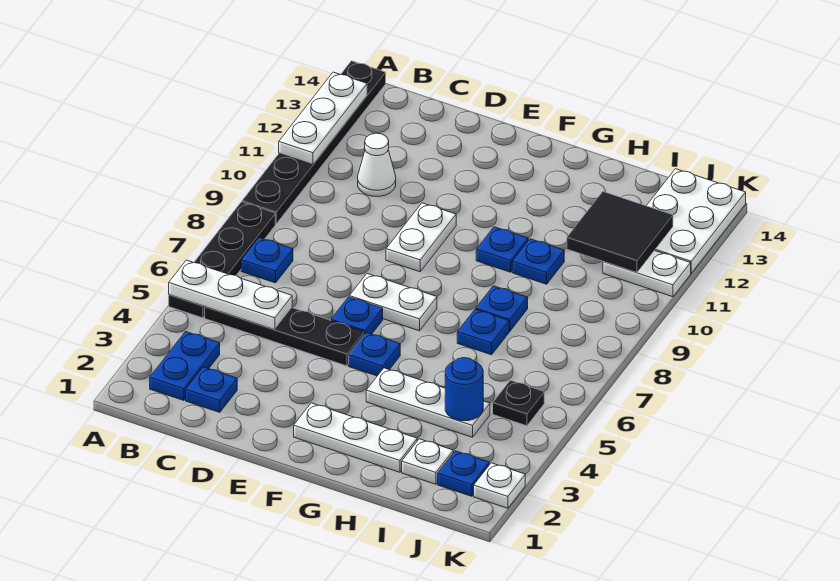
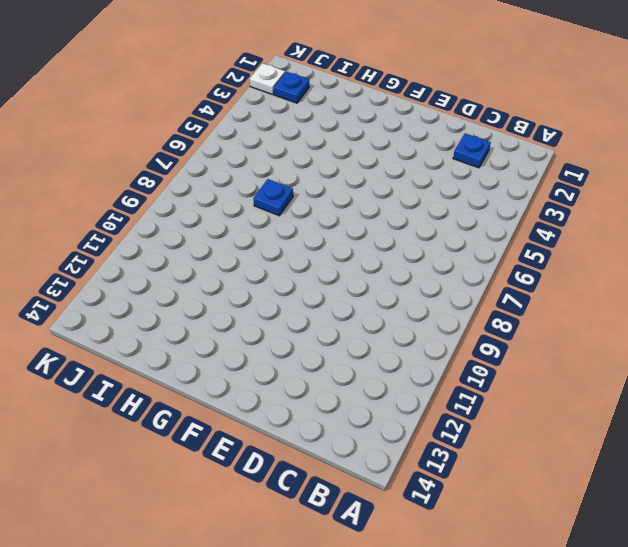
none -> black plate A5:A8 level 1
none -> black plate A9:A14 level 1
none -> blue plate B2:B3 level 1

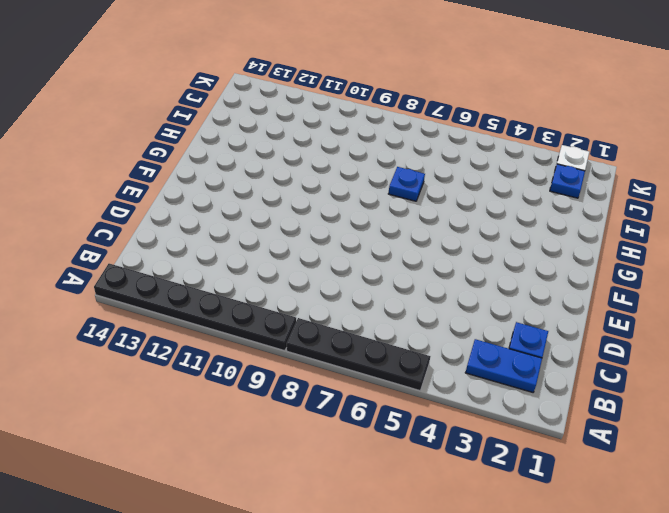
none -> black plate B5:E5 level 1
none -> blue plate B7 level 1
none -> white cone C11 level 1

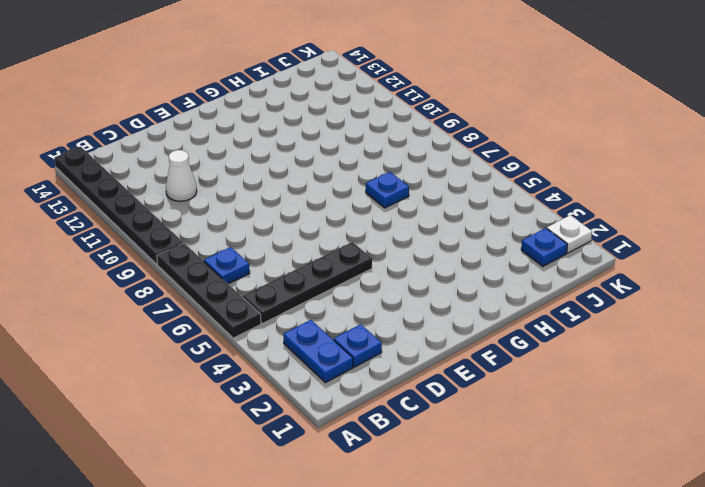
none -> blue plate E6 level 1
none -> white plate E7:F7 level 1
none -> white plate E9:E10 level 1

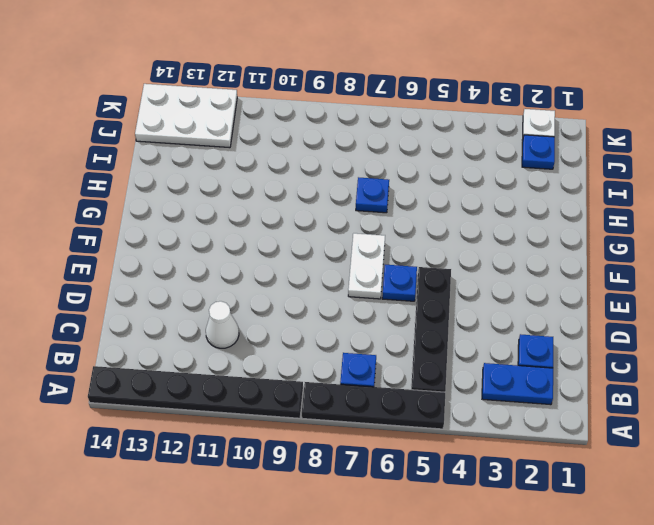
none -> white plate E9:E10 level 1
none -> white plate F2:H2 level 1
none -> blue plate F5 level 1

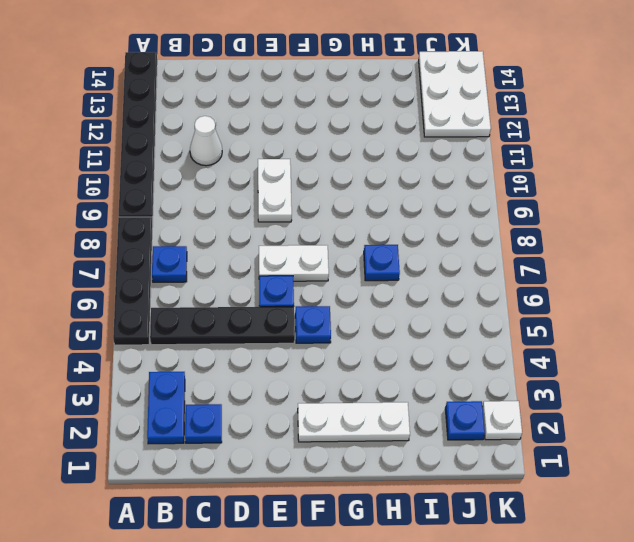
none -> white plate G4:I4 level 1
none -> blue plate G10 level 1
none -> blue plate H8 level 1

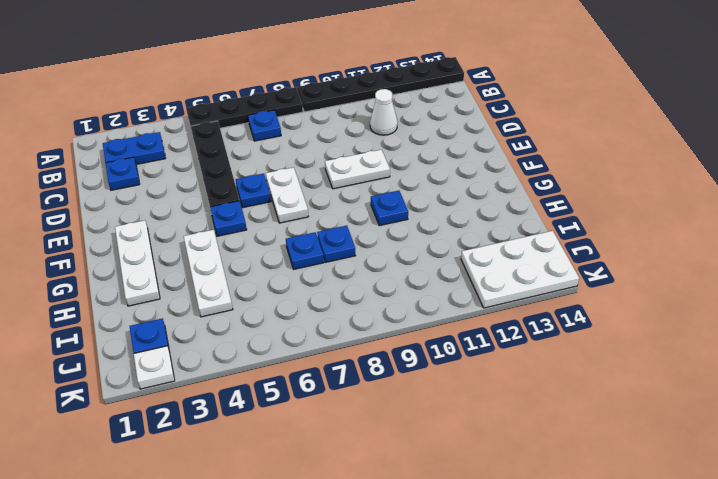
none -> blue plate H10 level 1
none -> white plate I2 level 1
none -> black plate J5 level 1

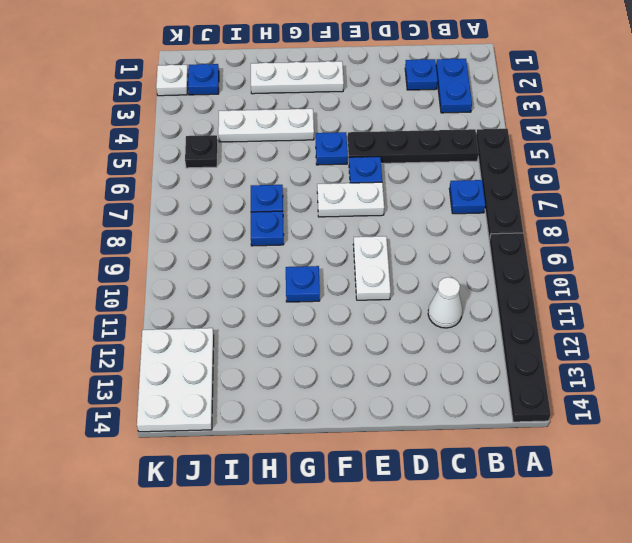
none -> blue plate H10 level 1
none -> white plate I2 level 1
none -> white plate J11:K11 level 1

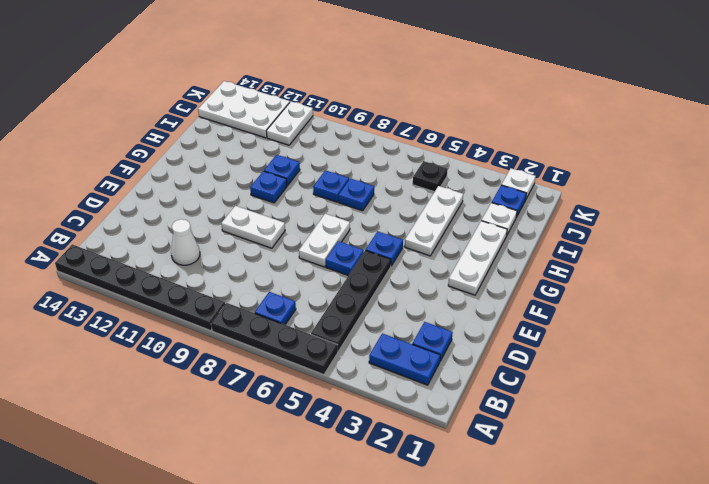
none -> white plate A5:C5 level 2
none -> white plate A11:A13 level 2
none -> blue round brick I4 level 2

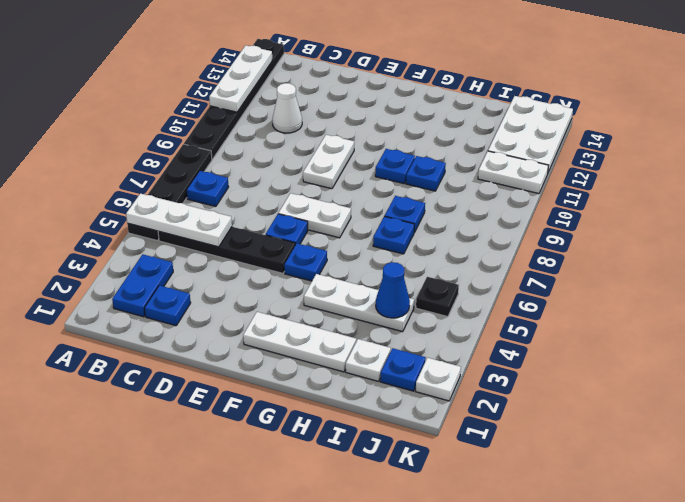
blue cone I4 level 2 -> blue round brick I4 level 2
none -> black tile I11:J12 level 2

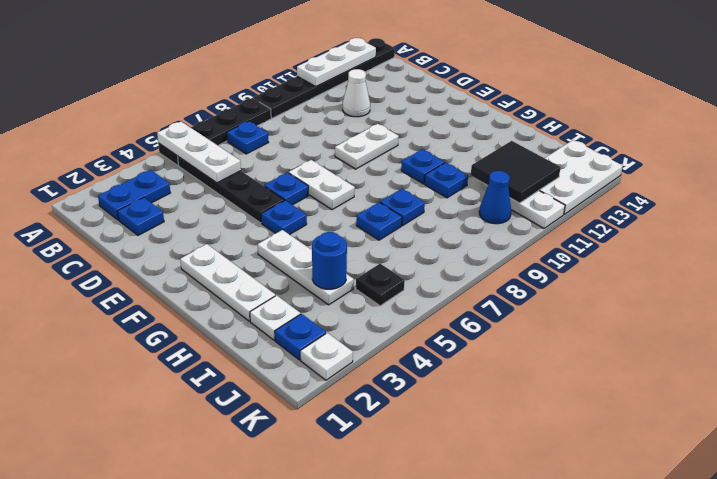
blue cone J10 level 1 -> none

